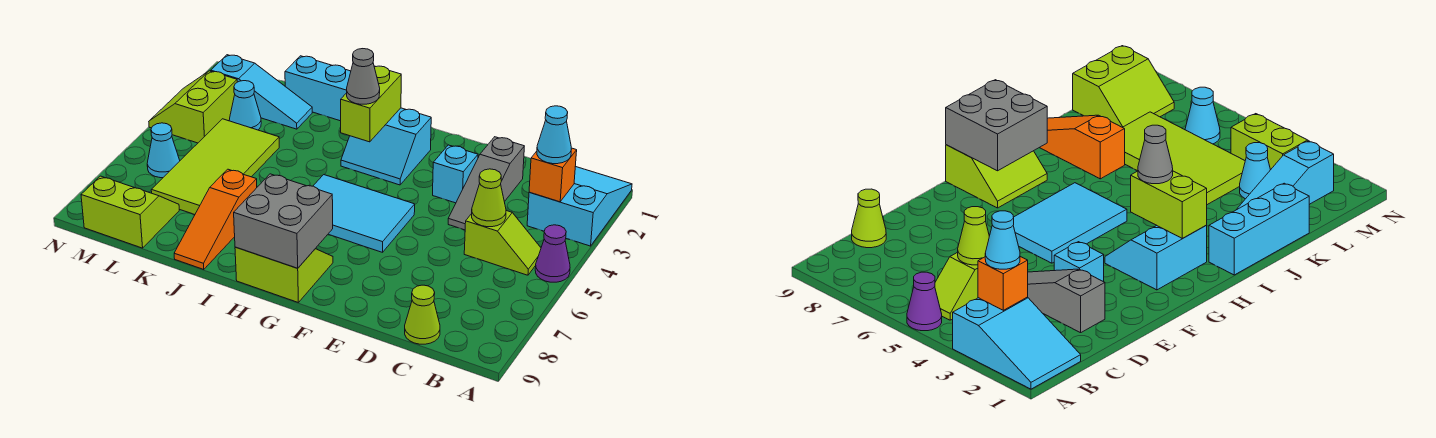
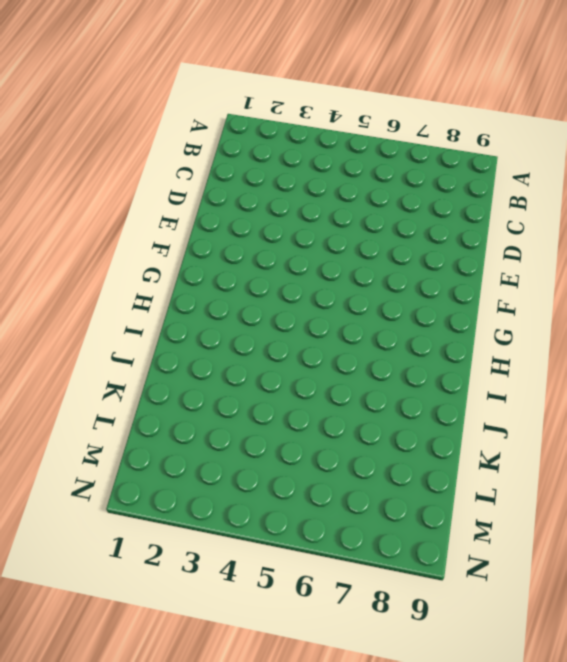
none -> cyan slope A1:B3 level 1 top 3
none -> purple cone A5 level 1
none -> lime slope B5:C5 level 1 top C

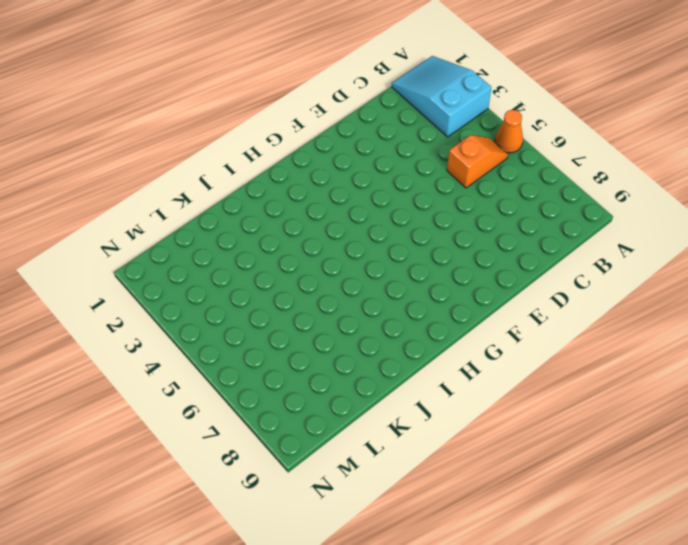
orange cone A5 level 1 -> purple cone A5 level 1
orange slope B5:C5 level 1 top C -> lime slope B5:C5 level 1 top C
none -> lime cone C9 level 1
none -> grey slope D2:D4 level 1 top 2
none -> cyan brick E3 level 1

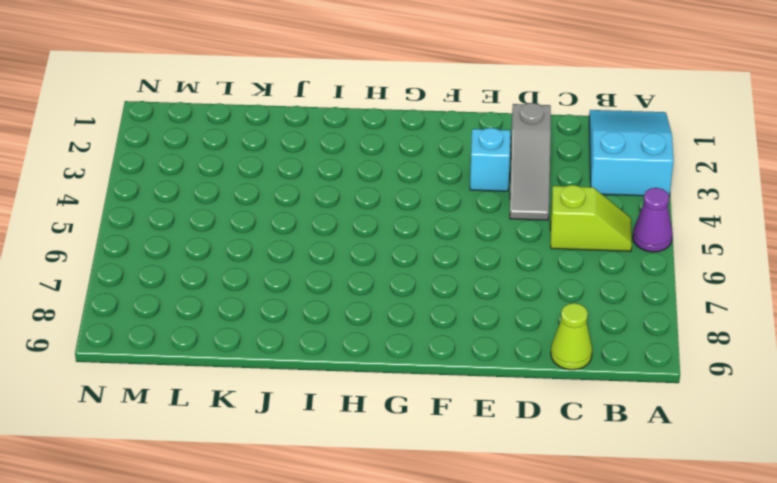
none -> cyan tile F5:H6 level 1
none -> cyan slope G2:H3 level 1 top 2
none -> lime slope G8:H9 level 1 top 9

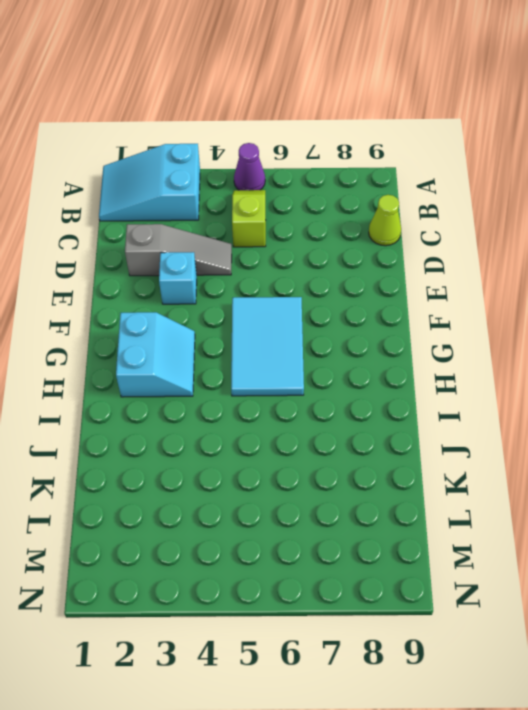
none -> lime slope G8:H9 level 1 top 9
none -> cyan brick I1:K1 level 1
none -> orange slope J7:J9 level 1 top 7

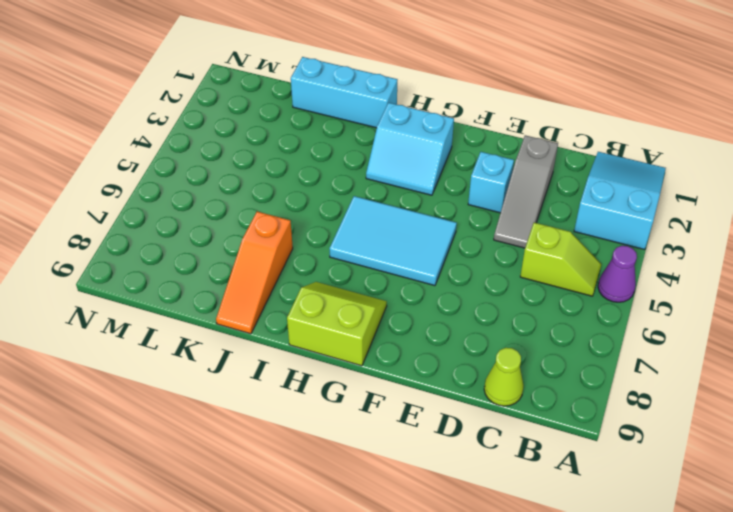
none -> cyan slope K2:M2 level 1 top M
none -> lime tile K4:L7 level 1
none -> cyan cone L3 level 1

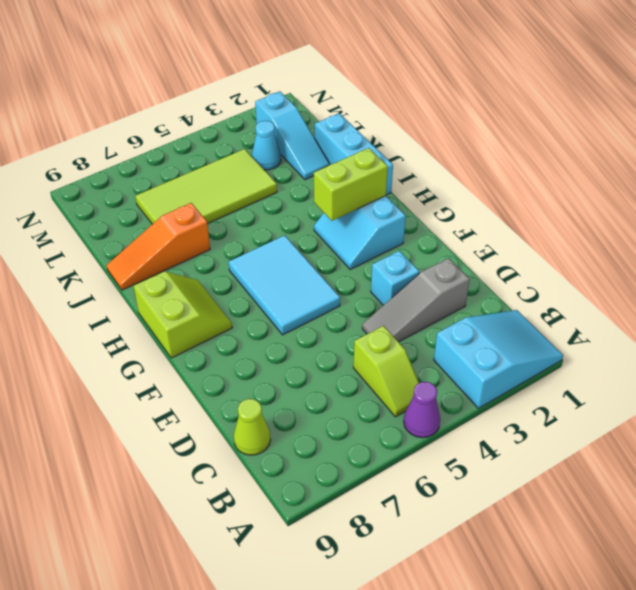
none -> lime slope L8:M9 level 1 top 9
none -> lime slope M3:N4 level 1 top M
none -> cyan cone M6 level 1

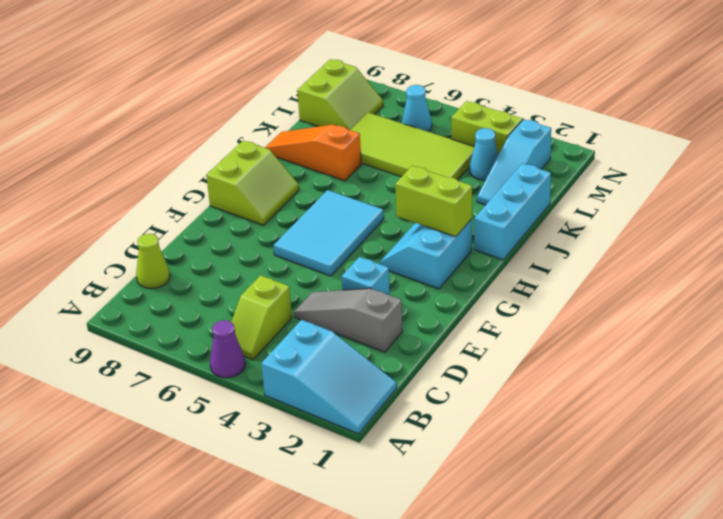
none -> orange brick B3 level 2
none -> lime cone C5 level 2
none -> grey brick G8:H9 level 2

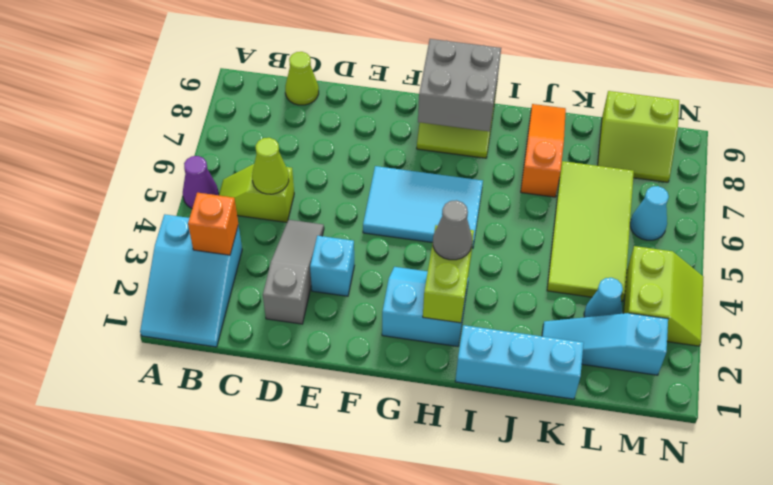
none -> cyan cone B3 level 3

